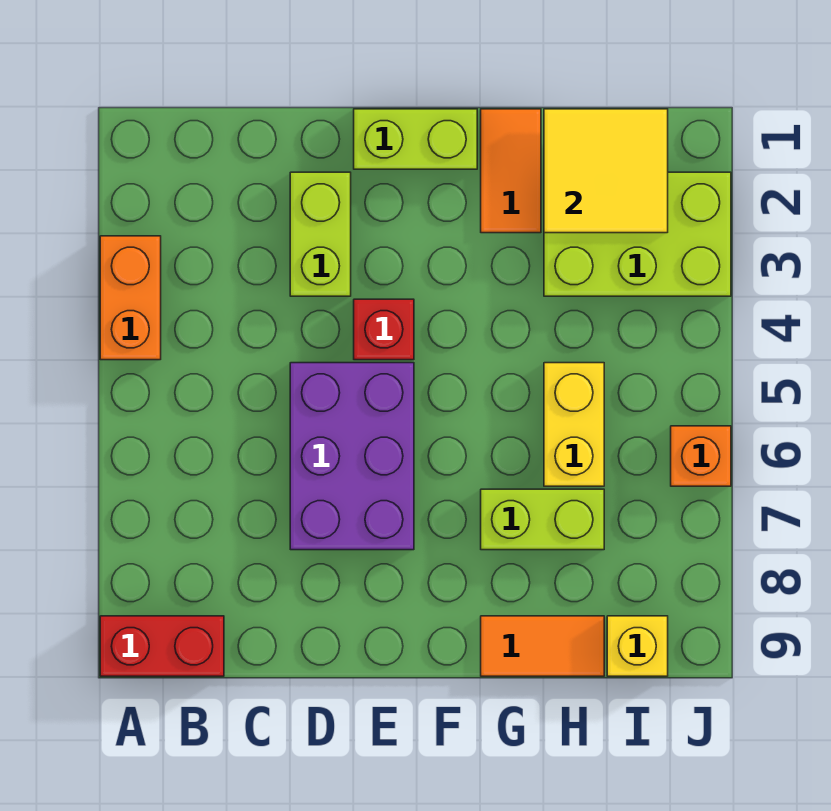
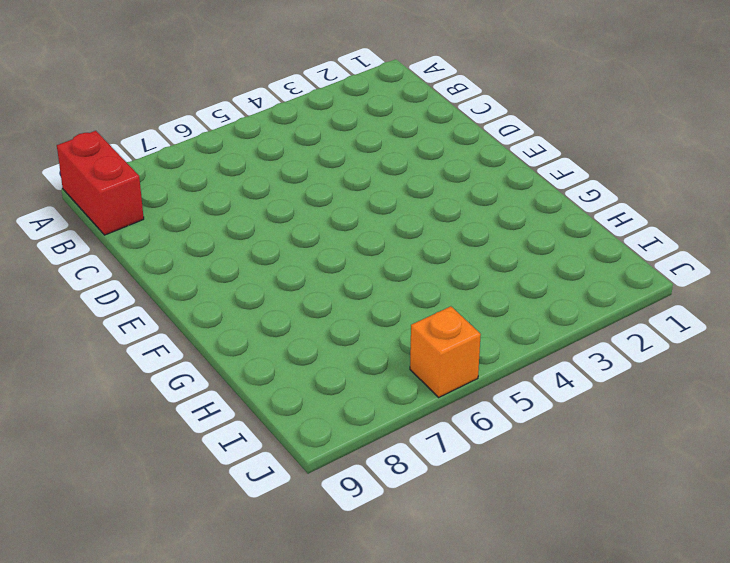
none -> orange brick A3:A4 level 1
none -> lime brick D2:D3 level 1
none -> purple brick D5:E7 level 1

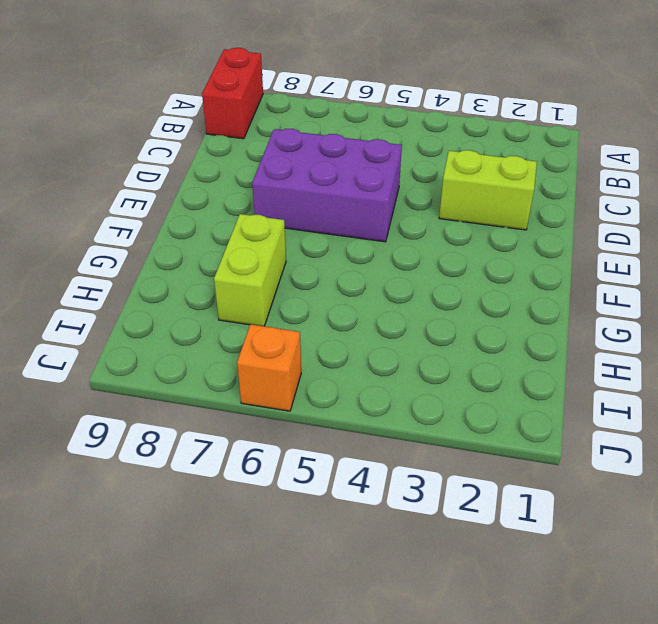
none -> orange brick A3:A4 level 1
none -> lime brick E1:F1 level 1
none -> red brick E4 level 1

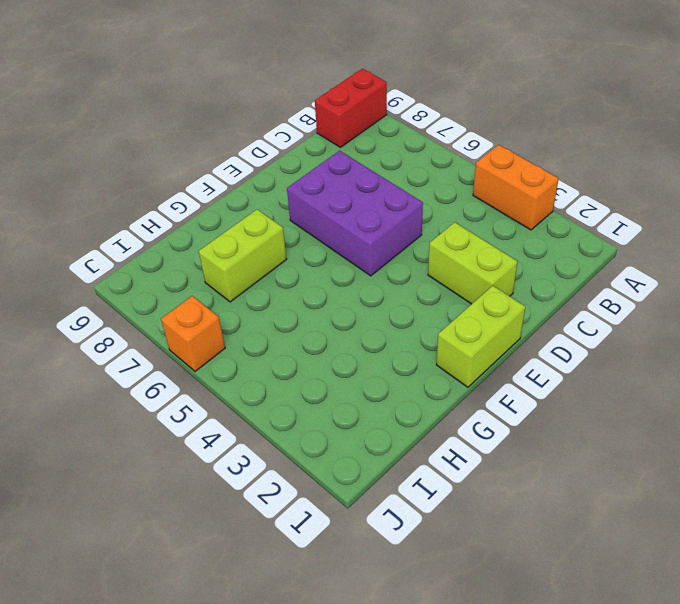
none -> red brick E4 level 1
none -> orange tile G1:G2 level 1
none -> orange tile G9:H9 level 1

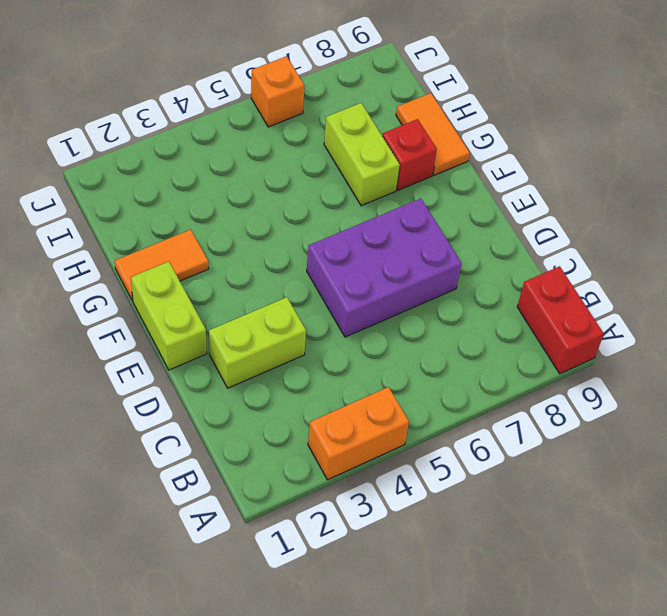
red brick G8 level 1 -> red brick E4 level 1
none -> lime brick H2:J3 level 1
none -> yellow brick H5:H6 level 1
none -> yellow brick I9 level 1

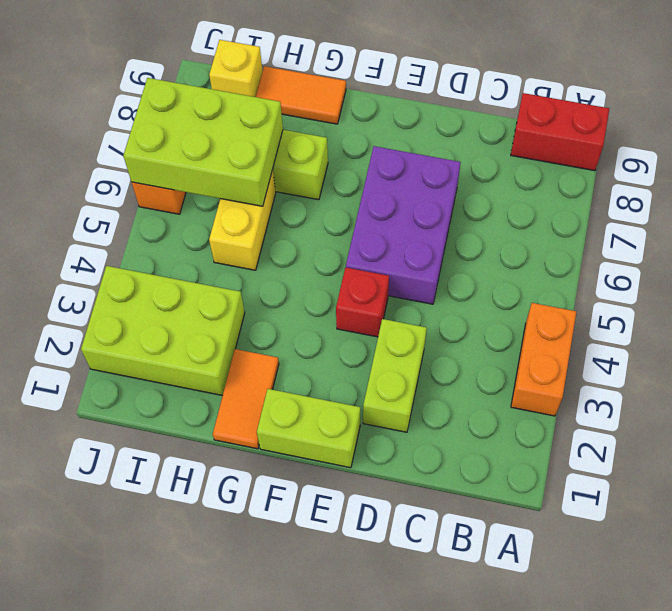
lime brick H6:J7 level 2 -> none
none -> yellow tile H1:I2 level 2

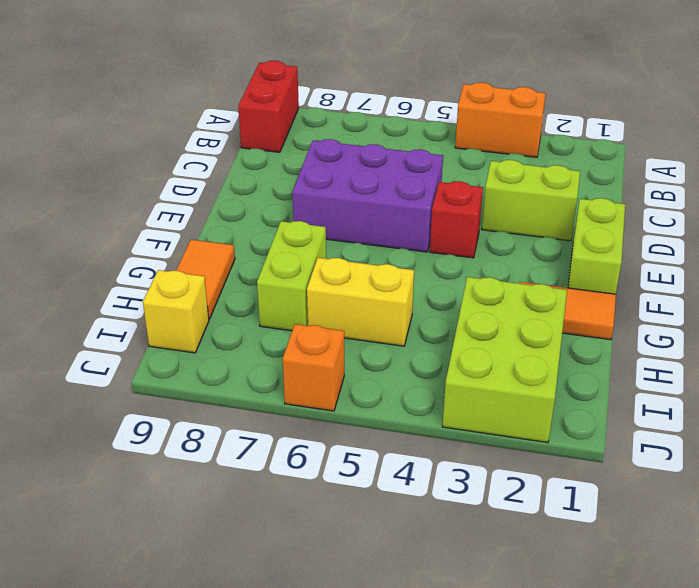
none -> yellow tile H1:I2 level 2

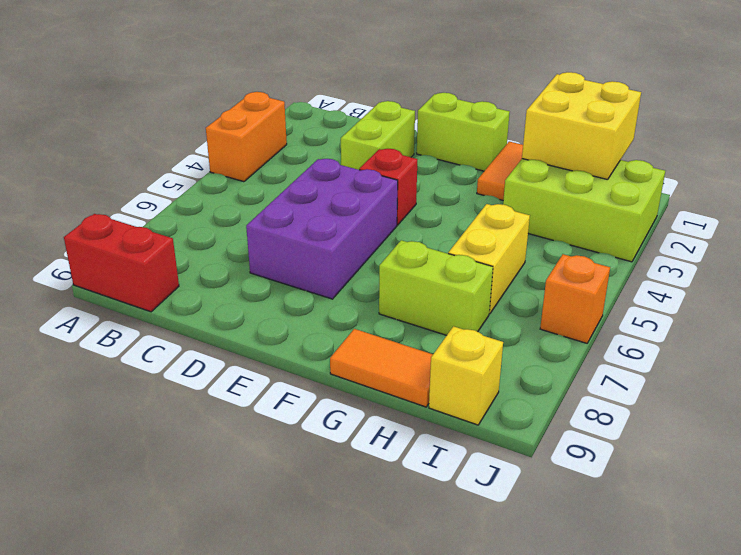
yellow brick H1:I2 level 2 -> yellow tile H1:I2 level 2

